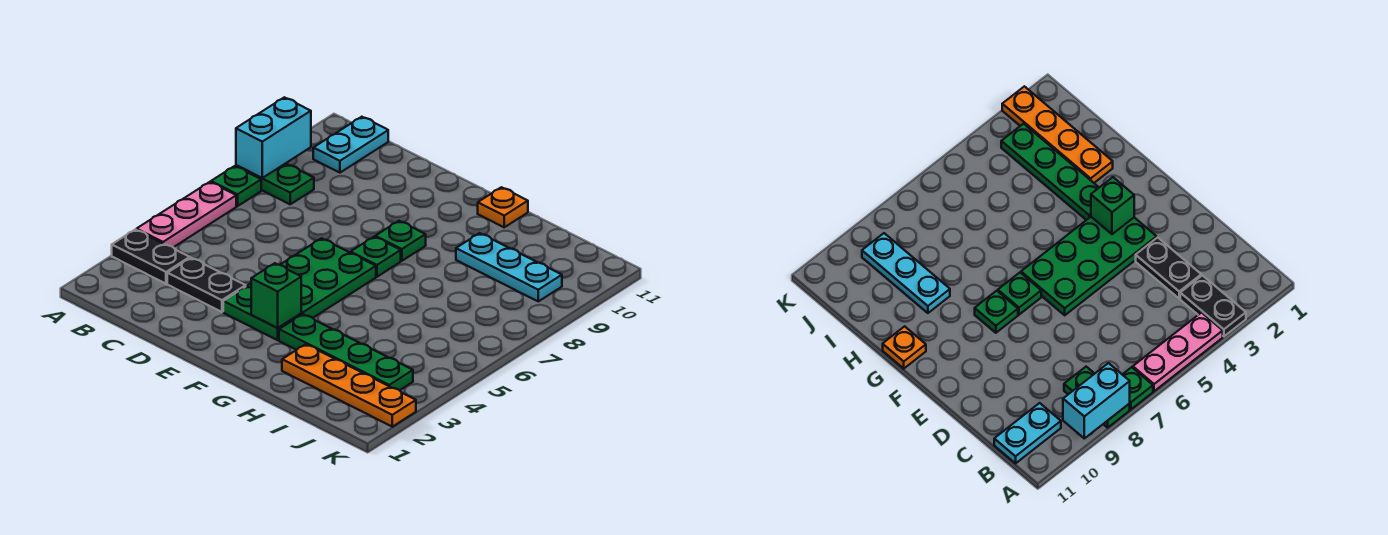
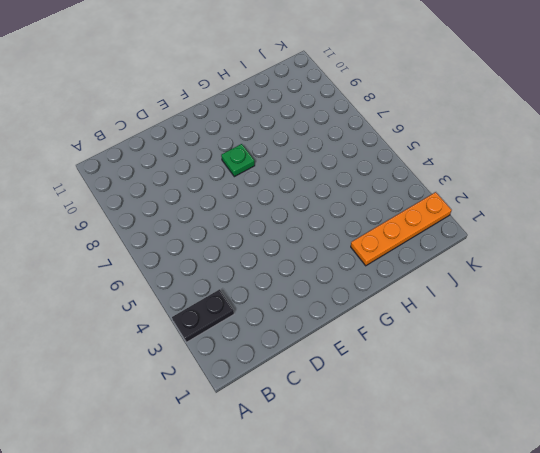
none -> pink plate A4:A6 level 1
none -> green plate A7 level 1
none -> green plate A8:B8 level 1

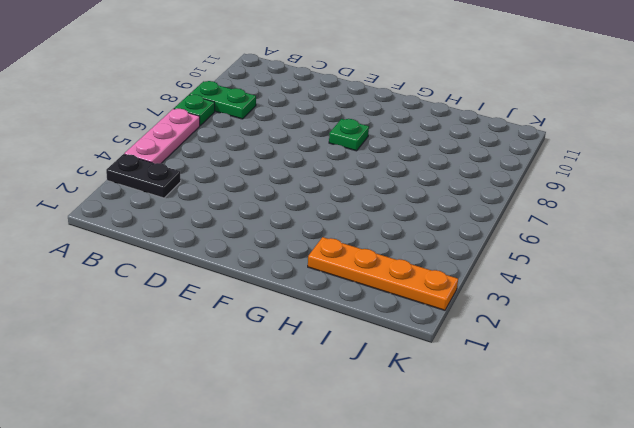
none -> cyan plate B10:B11 level 1
none -> black plate C3:D3 level 1
none -> green plate E3:F6 level 1

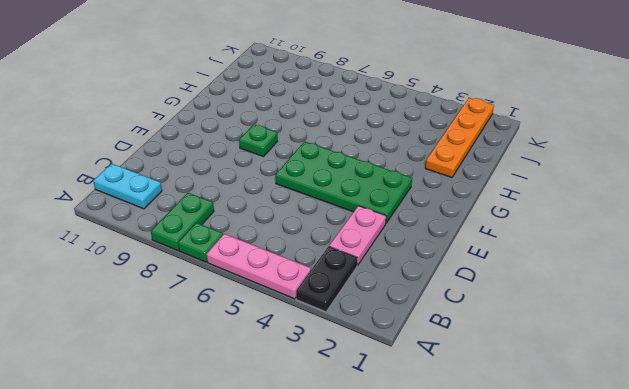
pink plate C3:D3 level 1 -> black plate C3:D3 level 1
none -> green plate F7 level 1
none -> green plate G3:J3 level 1
none -> orange plate G11 level 1

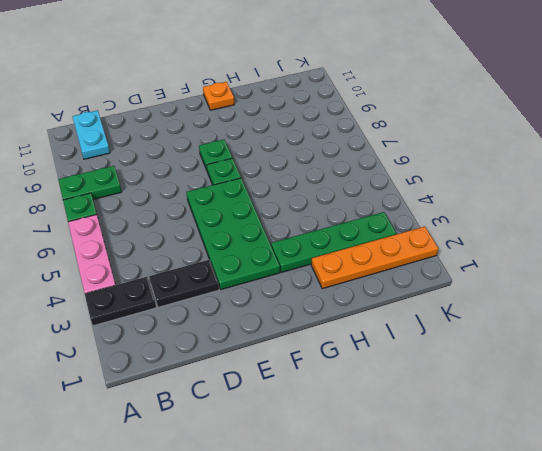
none -> cyan plate H9:J9 level 1
none -> cyan brick A8:A9 level 2
none -> green brick F3 level 2

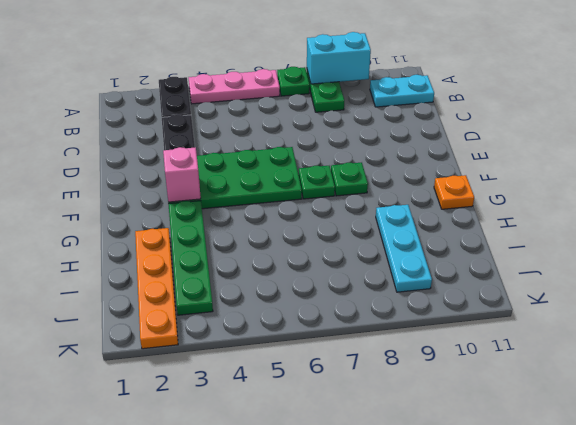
pink brick F3 level 2 -> green brick F3 level 2

